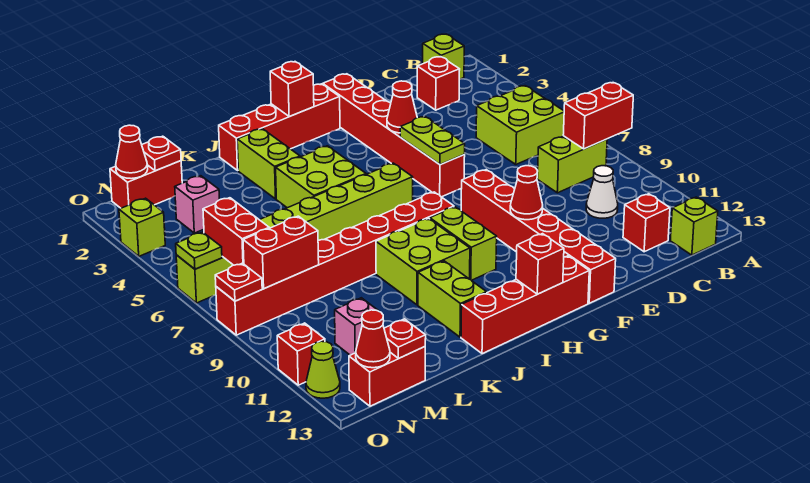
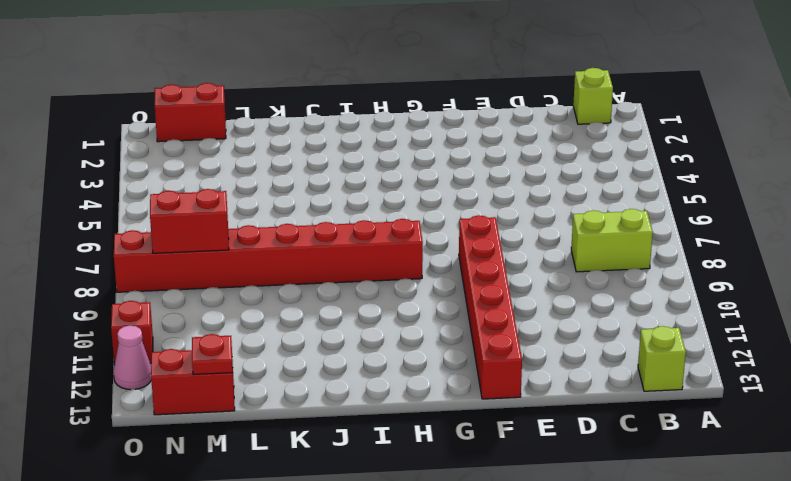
pink cone O12 level 1 -> lime cone O12 level 1
none -> lime brick B5:C6 level 1
none -> red brick C2 level 1
none -> white cone C10 level 1
none -> red brick C12 level 1

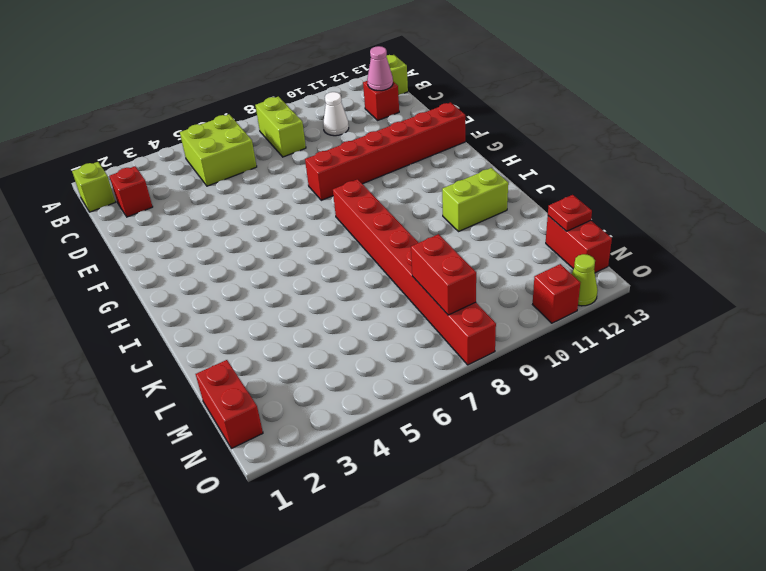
pink cone C12 level 2 -> none
none -> red brick F1:F6 level 1
none -> red brick G1:J1 level 1
none -> red brick G13:J13 level 1
none -> lime brick H6:O6 level 1

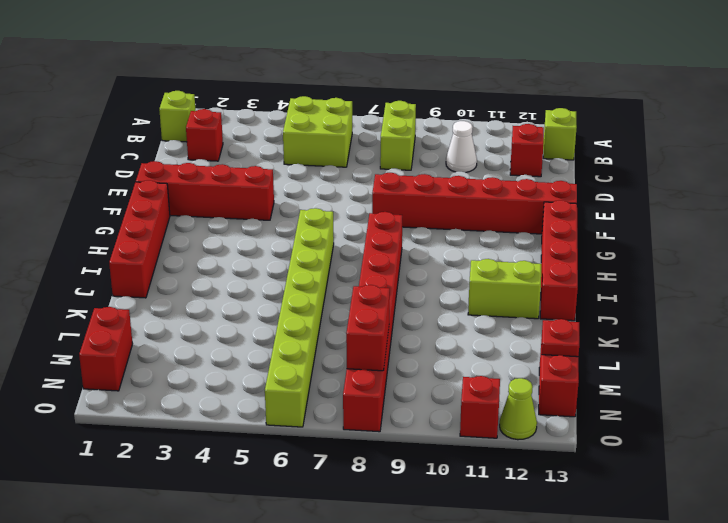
red brick F1:F4 level 1 -> red brick F1:F6 level 1
none -> lime brick H9:H10 level 1
none -> lime brick I4:J5 level 1
none -> lime brick I9:J10 level 1
none -> lime brick J2:J3 level 1

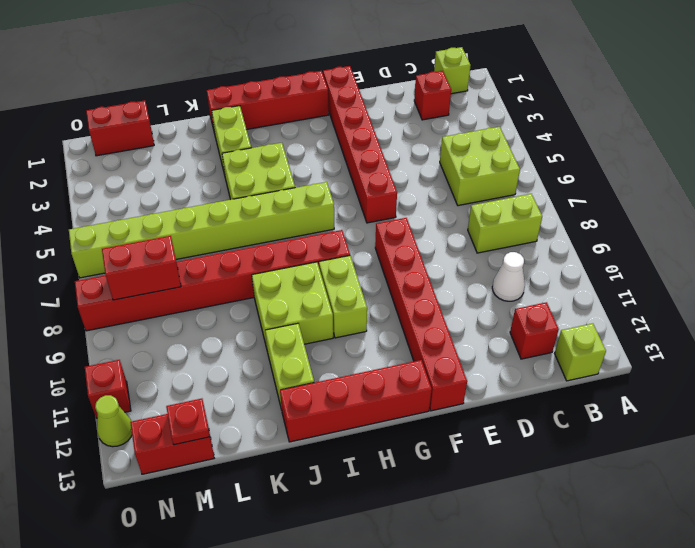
none -> pink brick M3 level 1
none -> pink brick M11 level 1
none -> lime brick O3 level 1
none -> red brick A8:B8 level 2

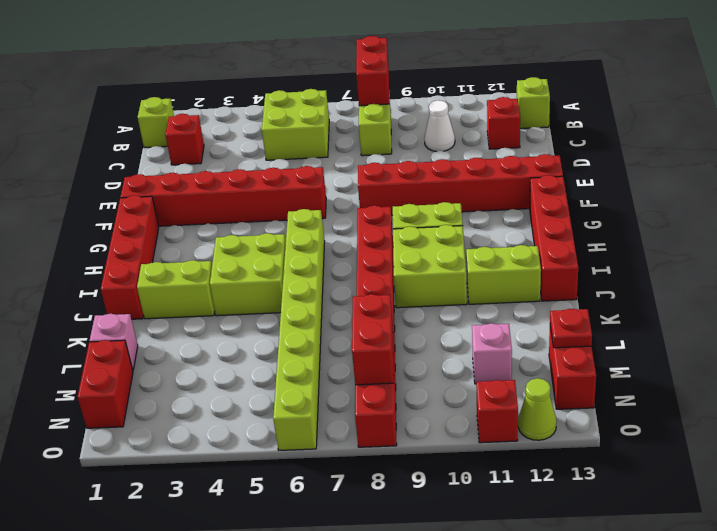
pink brick L1 level 1 -> pink brick M3 level 1
none -> lime brick O3 level 1
none -> red cone F4 level 2
none -> lime plate F5:F6 level 2
none -> red cone F10 level 2

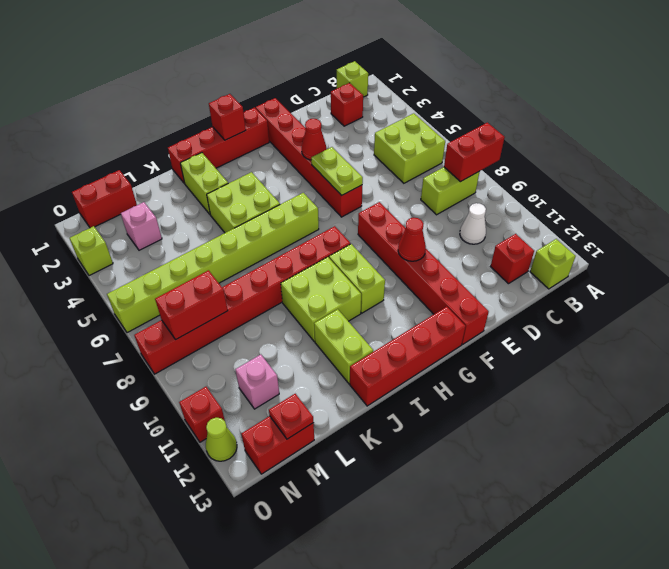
none -> red brick H13 level 2
none -> red plate M1 level 2
none -> red cone N1 level 2
none -> red brick N6:N7 level 2

